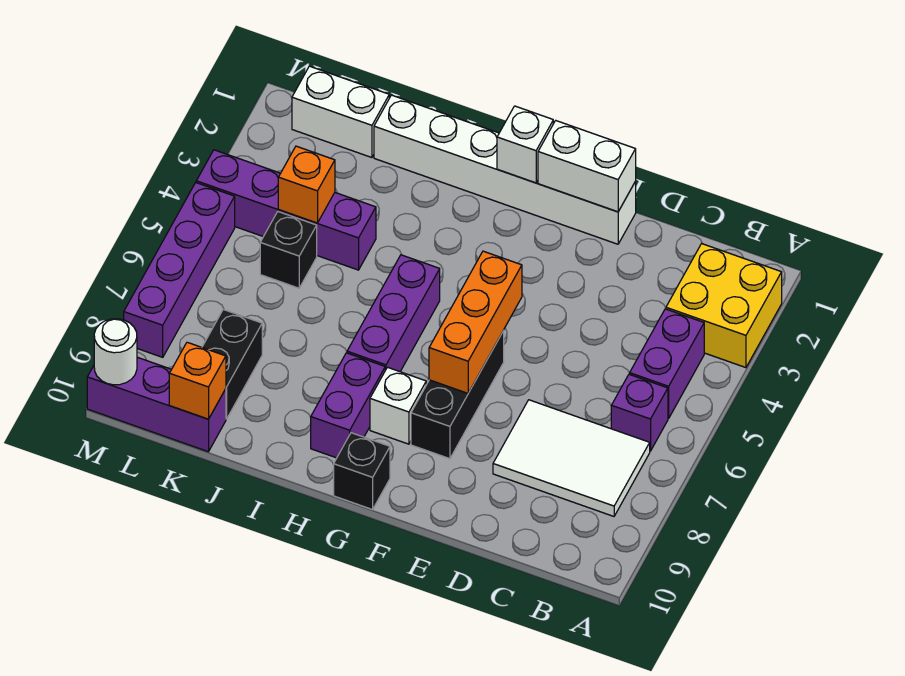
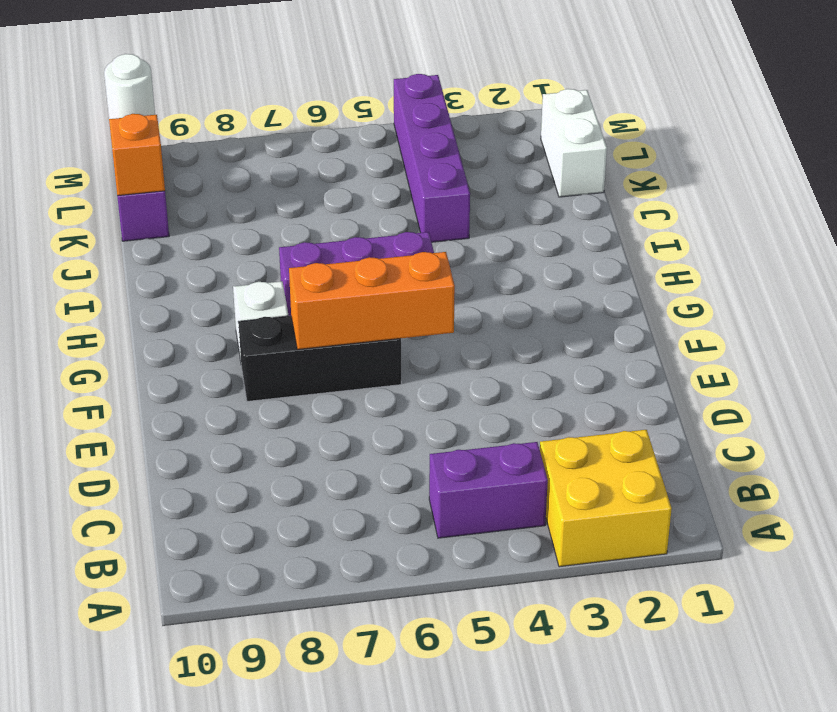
none -> purple brick B6 level 1
none -> white tile B7:D8 level 1
none -> white brick E1:J1 level 1

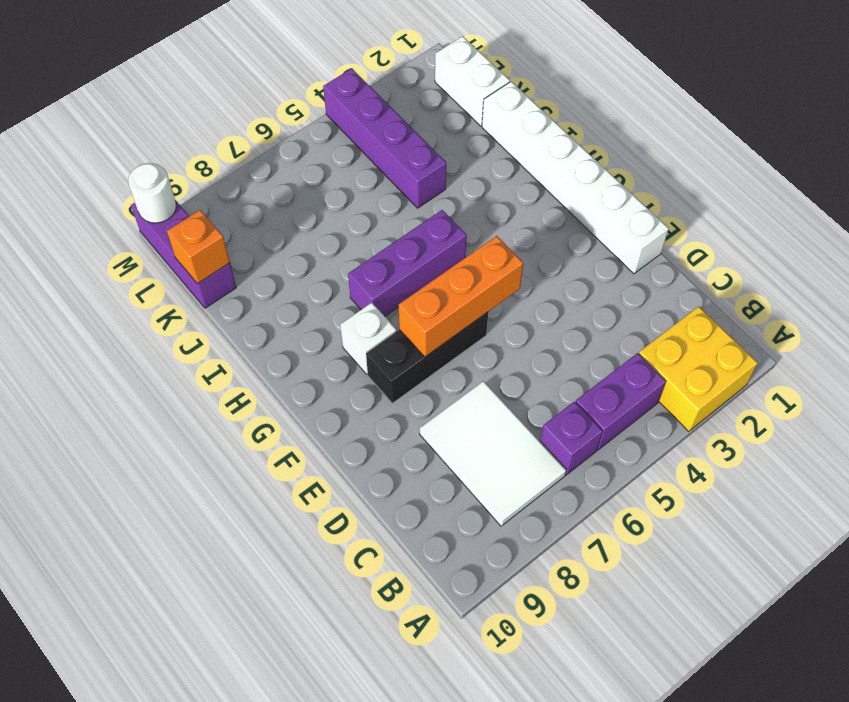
none -> black brick G10 level 1
none -> purple brick H8:H9 level 1
none -> black brick K5 level 1

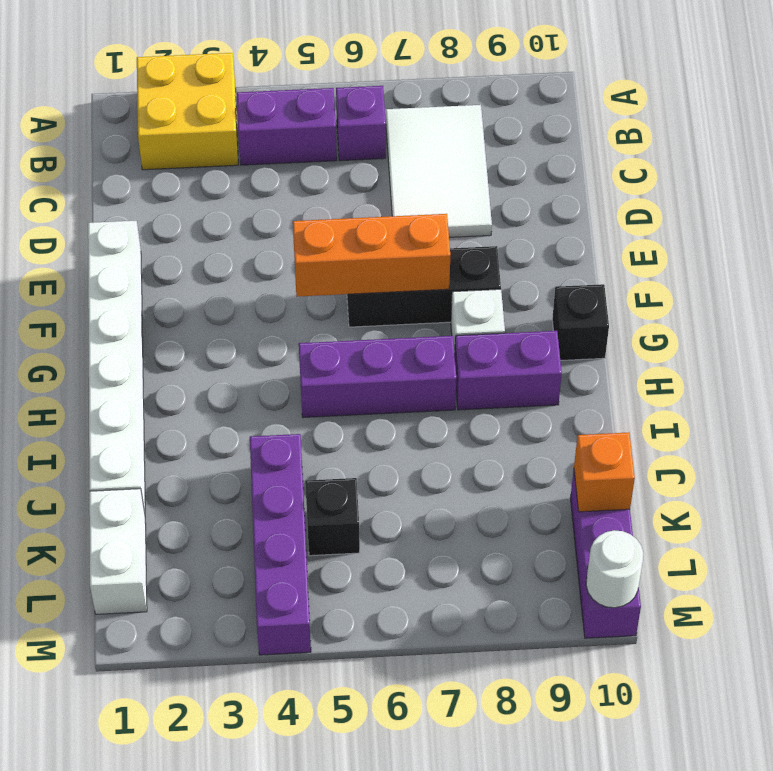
none -> black brick K8:K9 level 1
none -> purple brick M5:M8 level 1
none -> white brick E1:F1 level 2

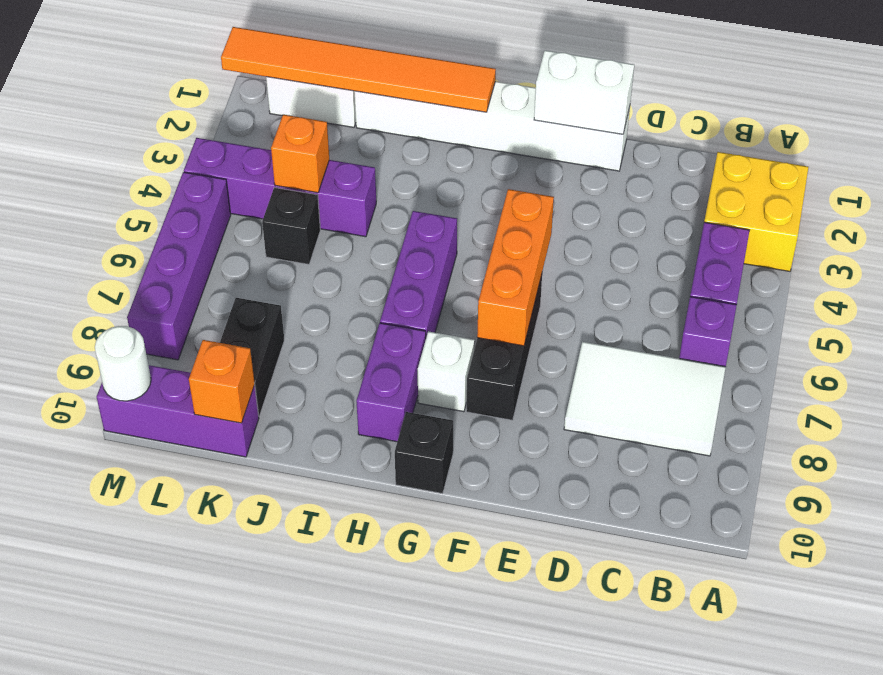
orange tile H1:M1 level 2 -> none
none -> white brick G1 level 2

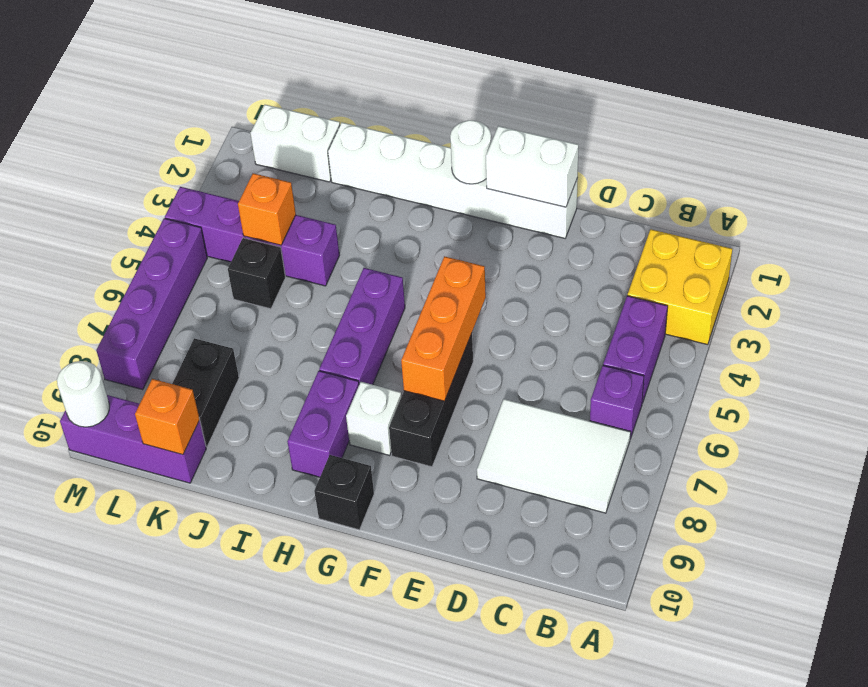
white round brick G1 level 2 -> white brick G1 level 2

